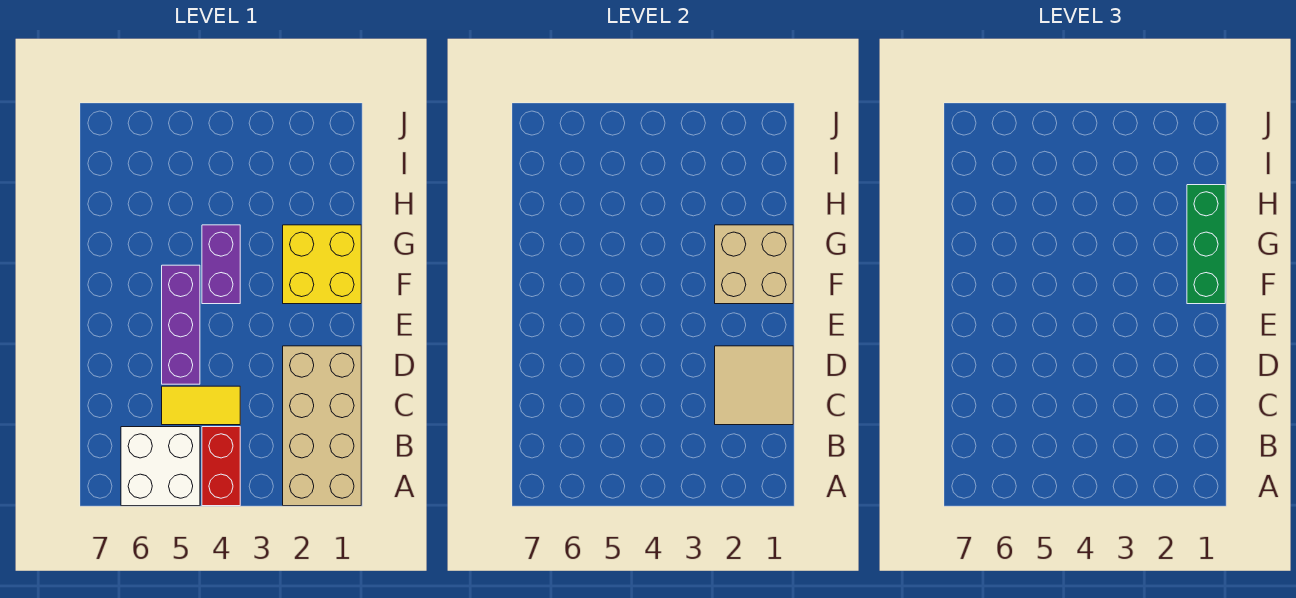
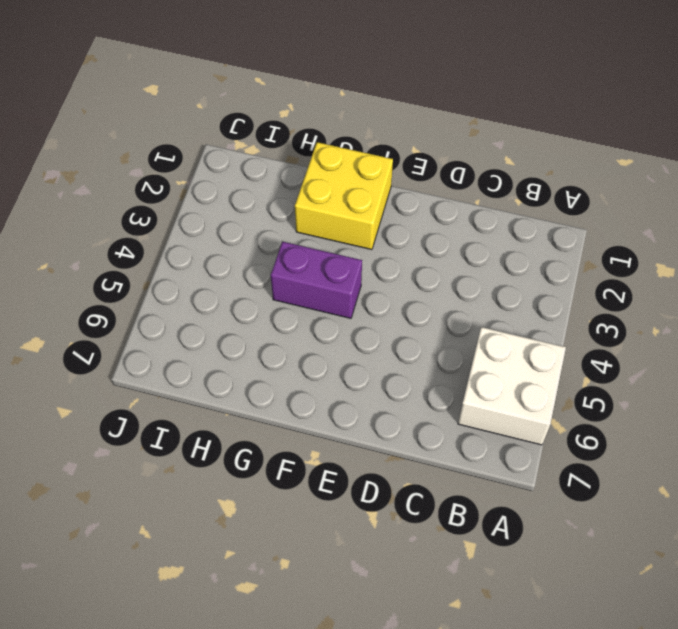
none -> tan brick A1:D2 level 1
none -> red brick A4:B4 level 1

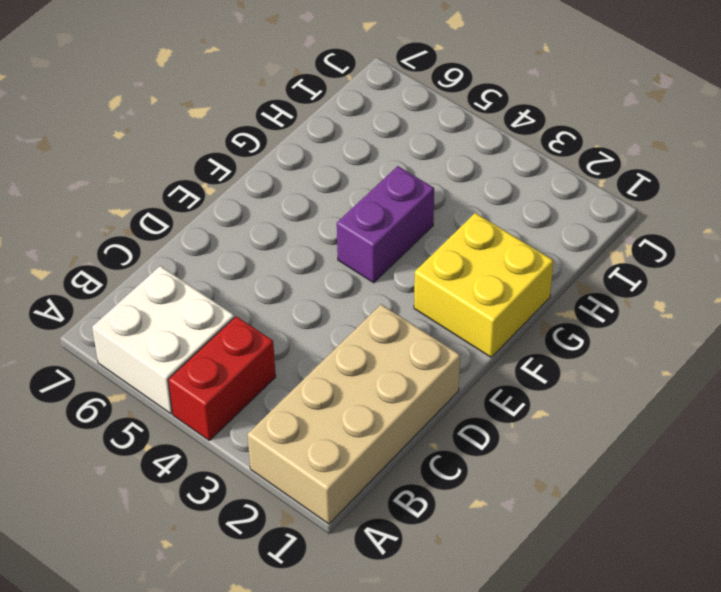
none -> yellow tile C4:C5 level 1
none -> purple brick D5:F5 level 1

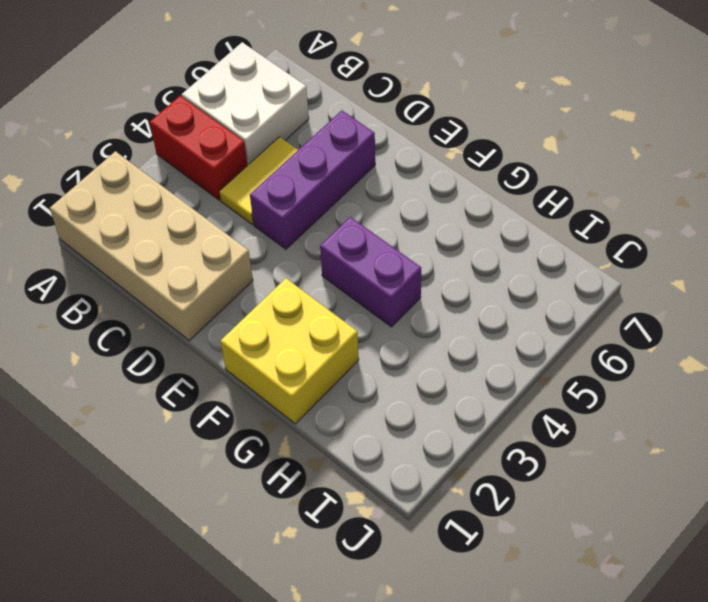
purple brick D4:D6 level 1 -> purple brick D5:F5 level 1
none -> tan tile C1:D2 level 2
none -> tan brick F1:G2 level 2

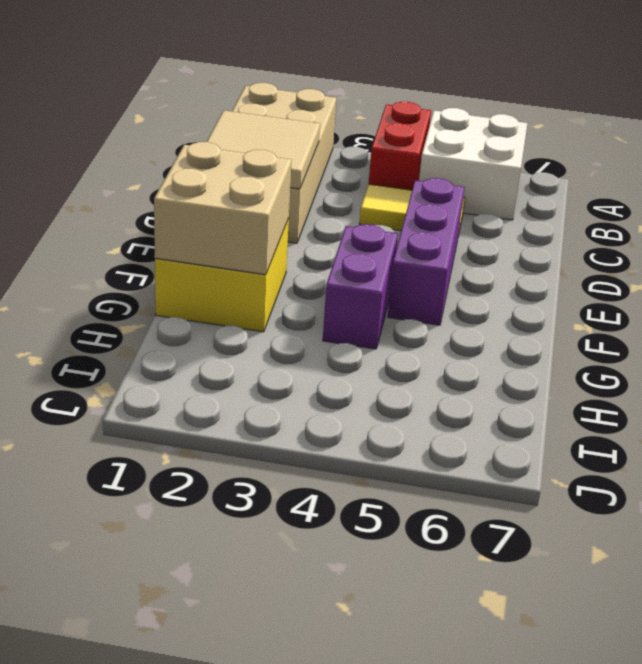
none -> green brick F1:H1 level 3

